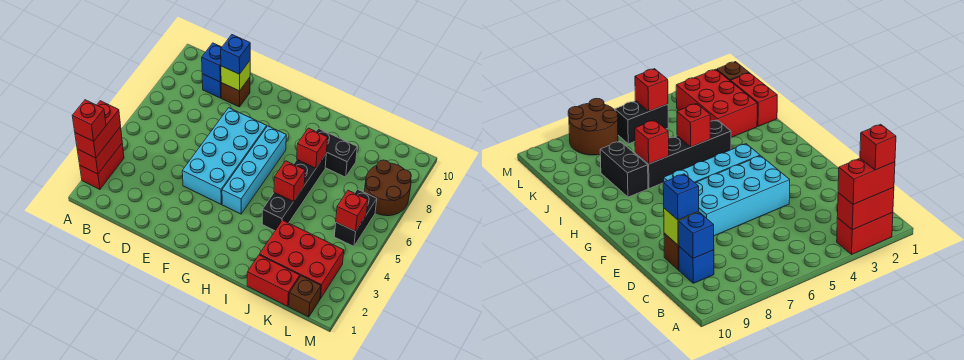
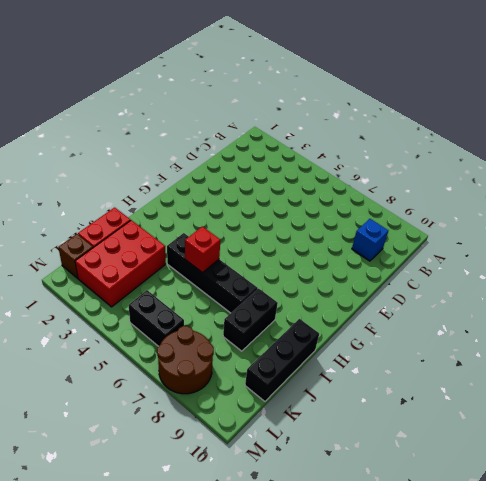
black brick I10:K10 level 1 -> none
none -> red brick A2:A3 level 1
none -> brown brick D9 level 1
none -> cyan brick E4:F7 level 1

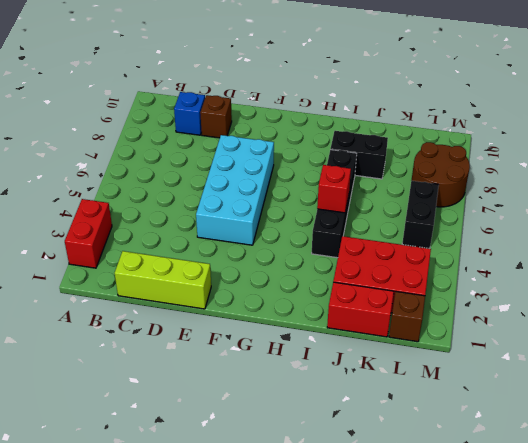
lime brick C1:E1 level 1 -> none
none -> cyan brick G4:G7 level 1
none -> red brick A2:A3 level 2
none -> blue brick C9 level 2

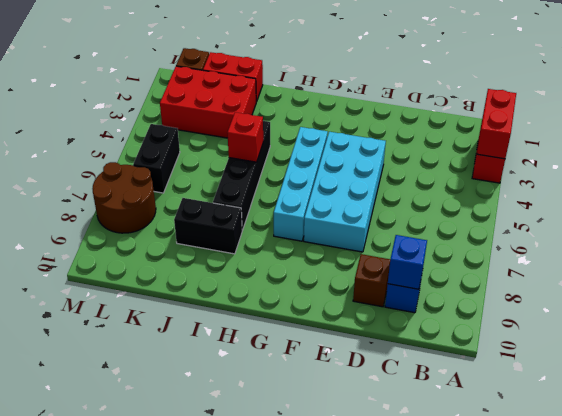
none -> lime brick D9 level 2
none -> red brick I7 level 2
none -> red brick L5 level 2

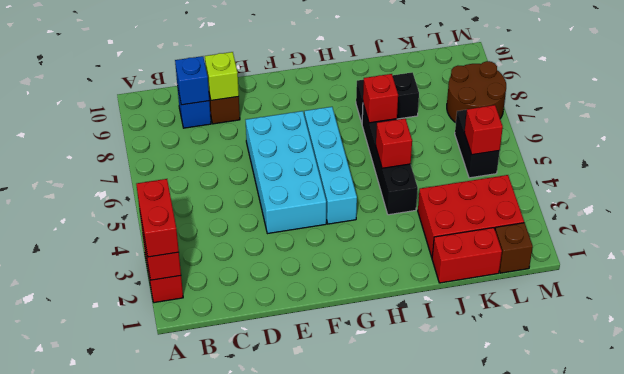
none -> blue brick D9 level 3
none -> red brick A2 level 4

